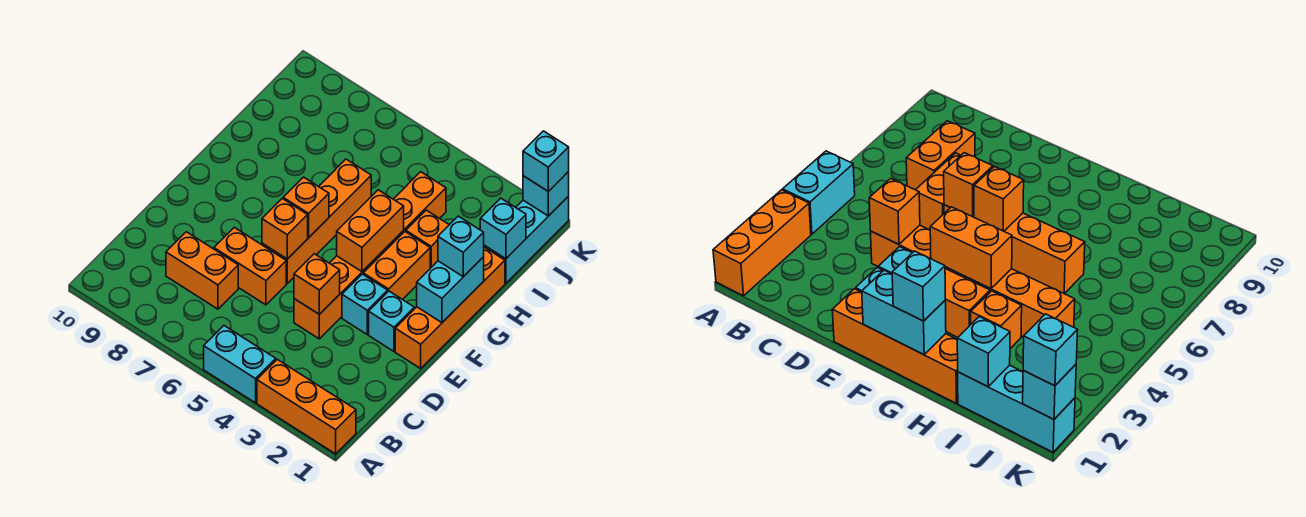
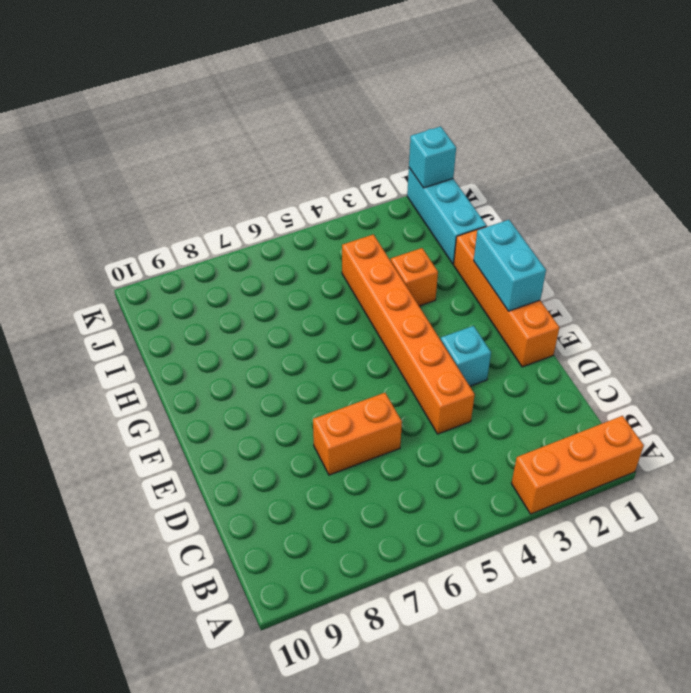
none -> cyan brick A4:A5 level 1
none -> orange brick C7:C8 level 1
none -> cyan brick E2 level 1

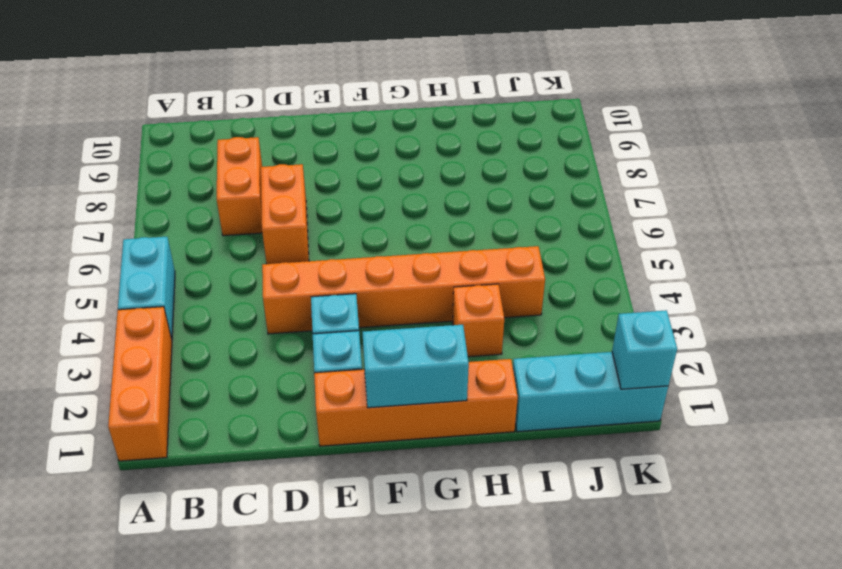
none -> orange brick E6:H6 level 1
none -> orange brick F3:G3 level 1
none -> orange brick D4 level 2

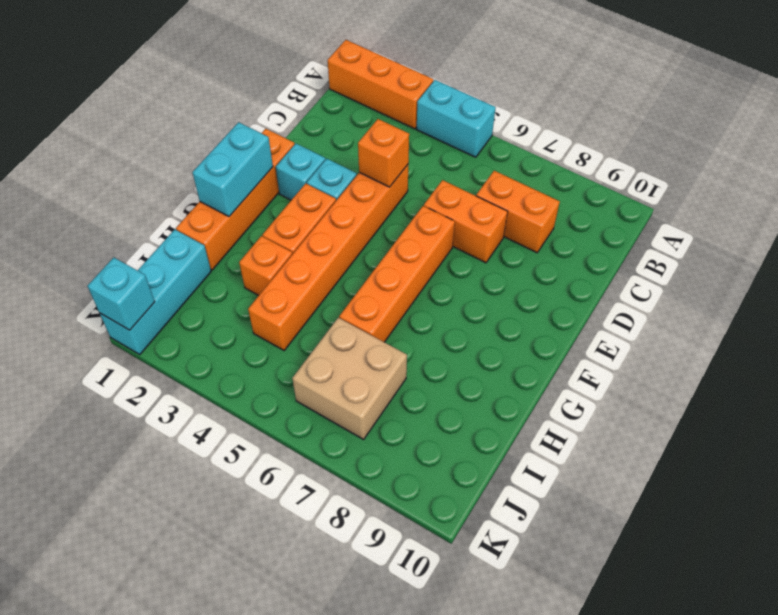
tan brick I6:J7 level 1 -> none
none -> orange brick E6 level 2
none -> orange brick F4:G4 level 2
none -> orange brick F6 level 2

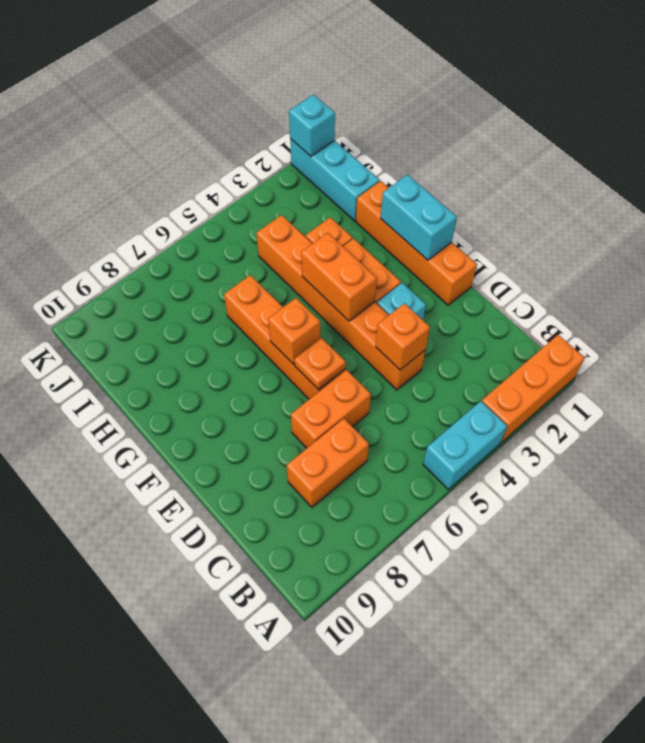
orange plate E6 level 2 -> orange brick E6 level 2
none -> cyan brick E2 level 1
none -> cyan brick I1 level 2
none -> cyan brick G1 level 3

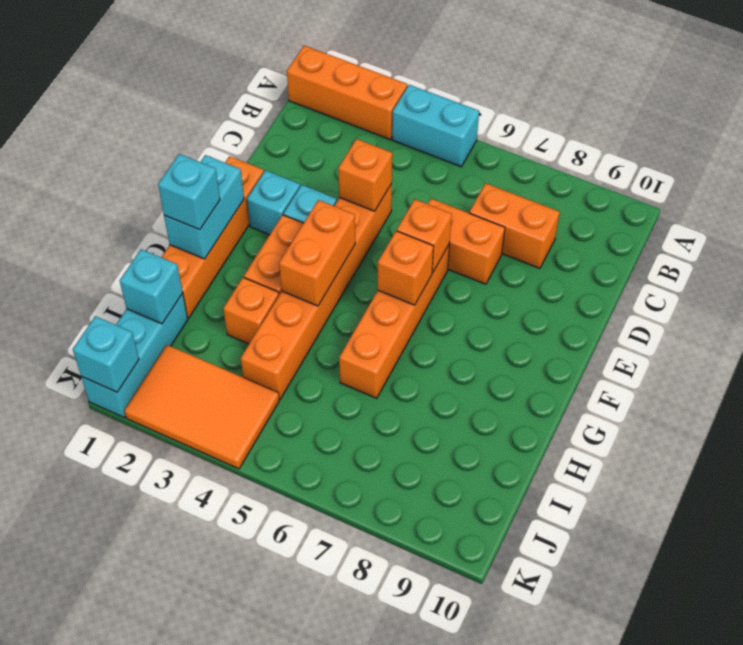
orange tile J2:K4 level 1 -> none
none -> cyan brick K1 level 3

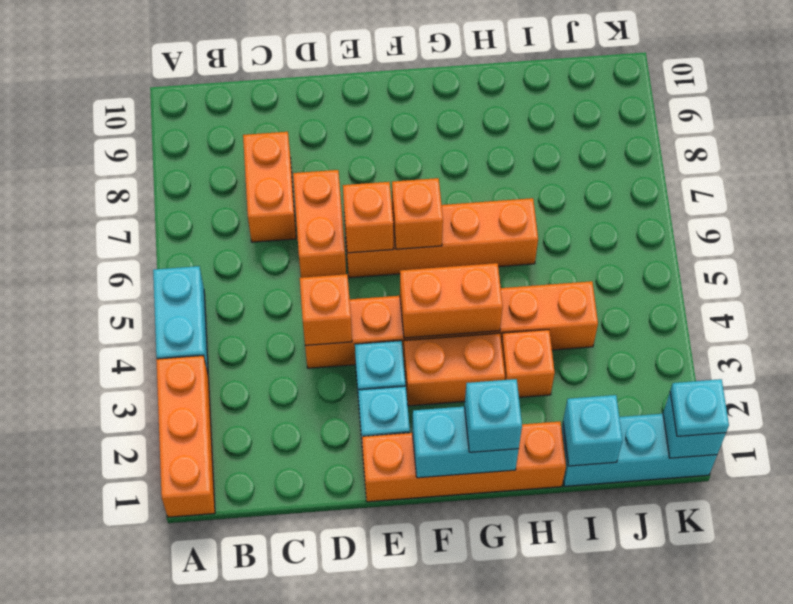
cyan plate K1 level 3 -> cyan brick K1 level 3

